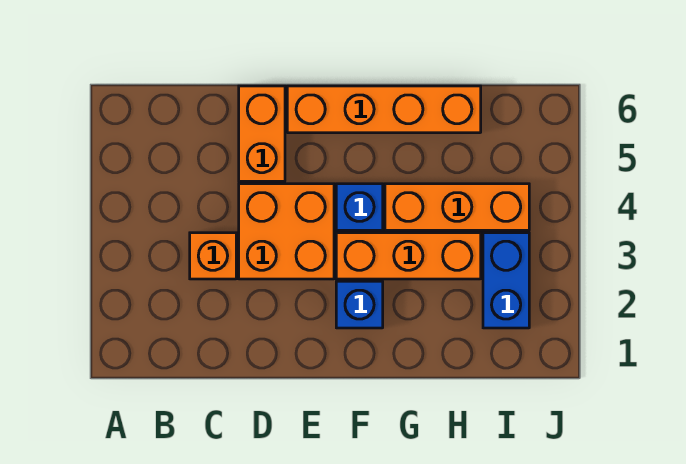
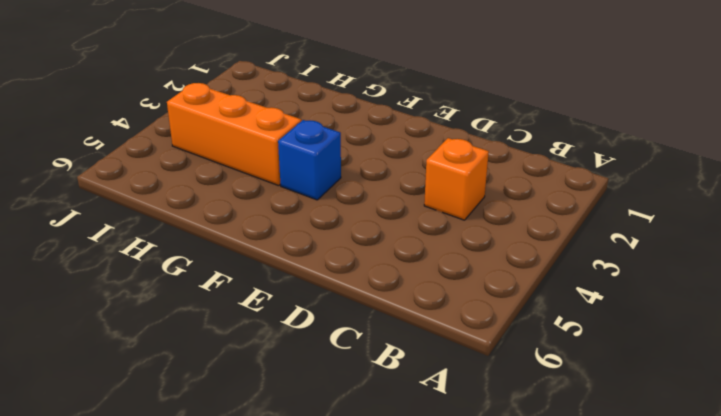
none -> orange brick D3:E4 level 1
none -> orange brick D5:D6 level 1

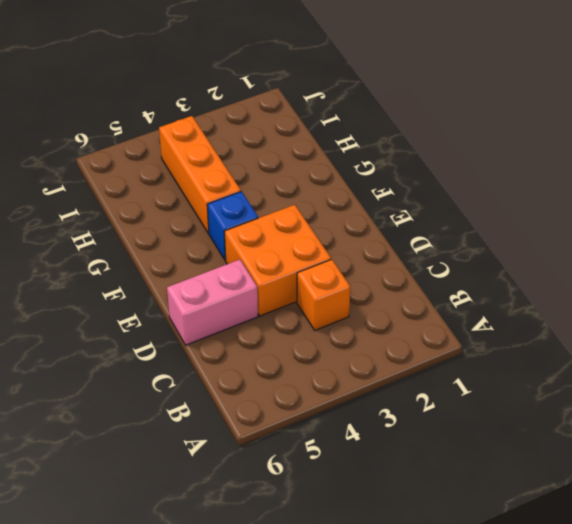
pink brick D5:D6 level 1 -> orange brick D5:D6 level 1
none -> orange brick E6:H6 level 1
none -> blue brick F2 level 1

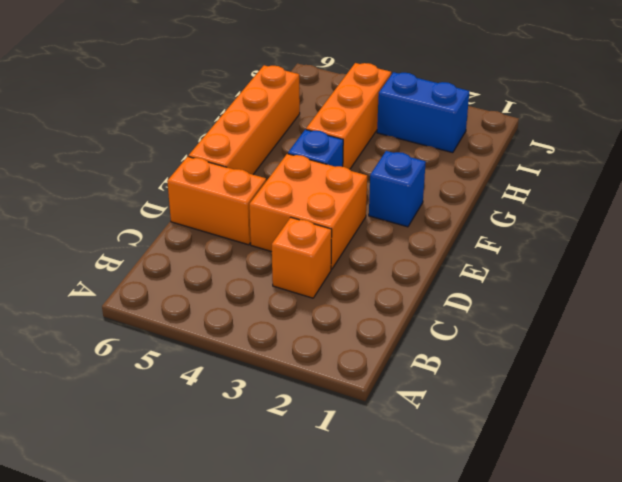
none -> orange brick F3:H3 level 1

